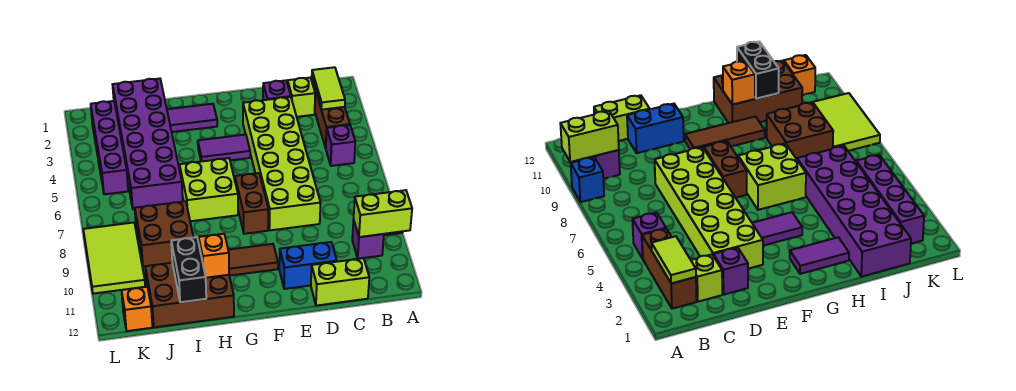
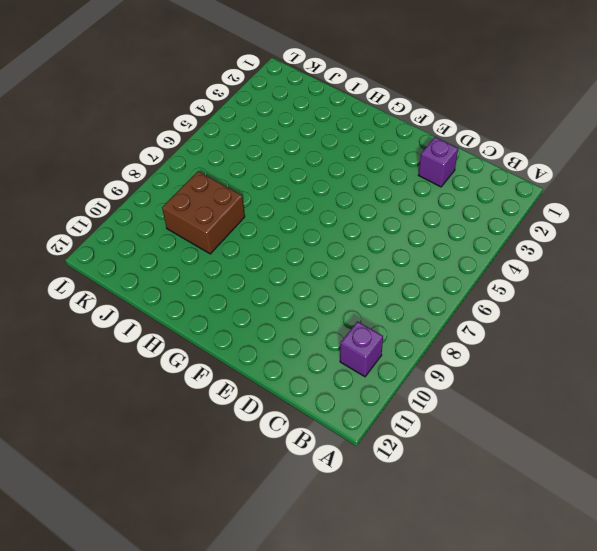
none -> blue brick A9 level 1
none -> brown brick B2:B4 level 1
none -> purple brick B5 level 1

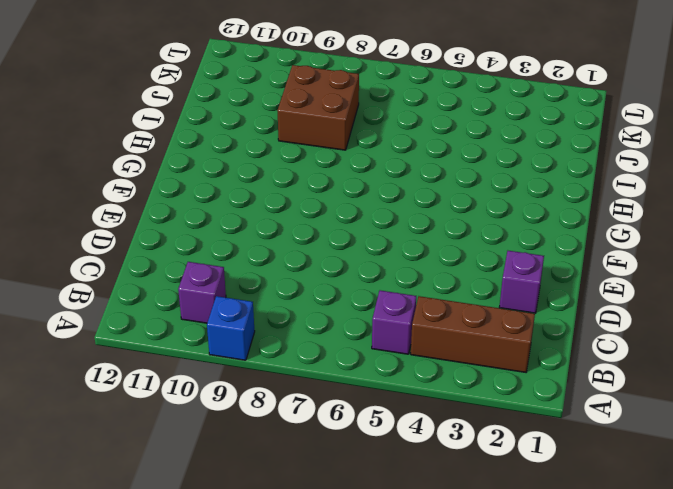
none -> lime brick C2 level 1
none -> lime brick C12:D12 level 1
none -> lime brick D3:E8 level 1

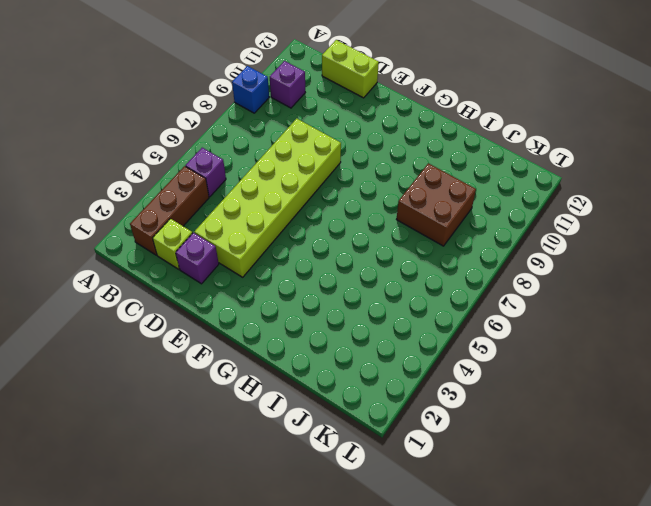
none -> blue brick D11:E11 level 1
none -> purple tile F4:G4 level 1
none -> brown brick F7:F8 level 1

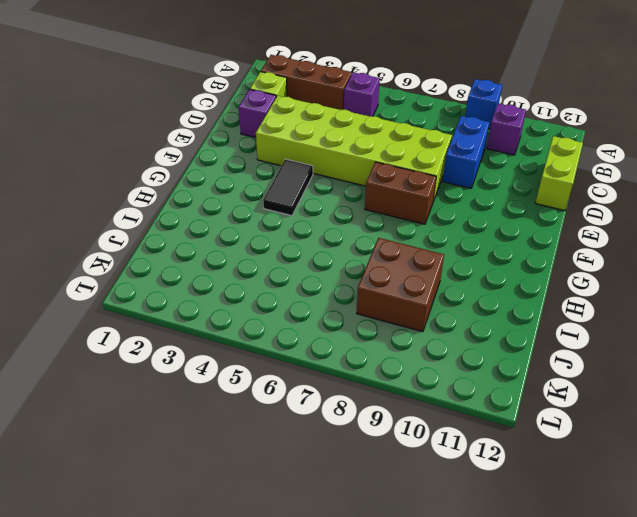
blue brick C9:D9 level 1 -> blue brick D11:E11 level 1
black tile F4:G4 level 1 -> purple tile F4:G4 level 1
none -> brown tile F10:H10 level 1
none -> purple tile G2:H2 level 1
none -> lime brick G6:H7 level 1

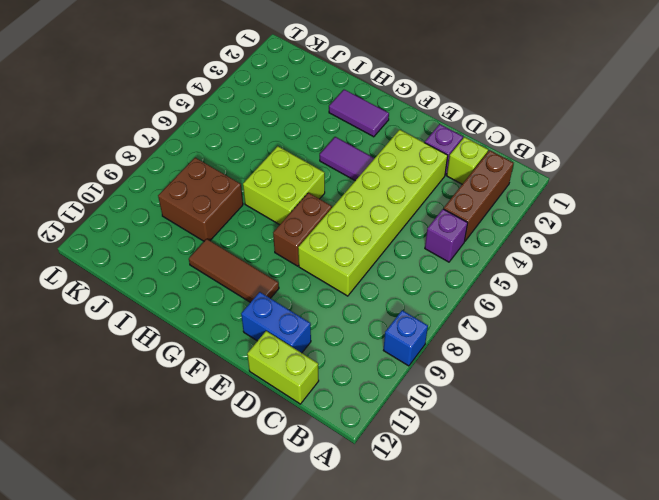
none -> purple brick B10 level 1
none -> brown brick H11:J12 level 1
none -> purple brick I1:J6 level 1

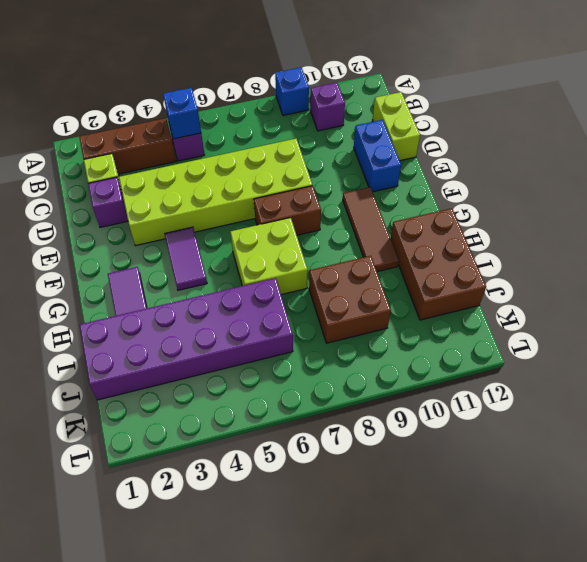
blue brick B5 level 2 -> none
none -> purple brick K2:K5 level 1
none -> lime tile K8:L10 level 1
none -> orange brick K12 level 1

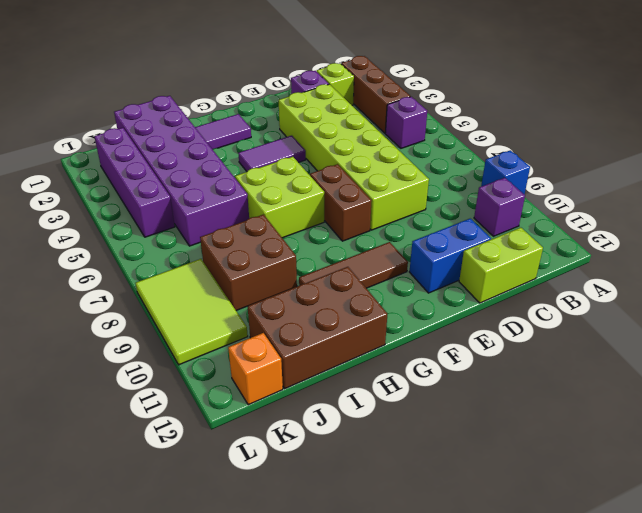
none -> lime brick A10:B10 level 2
none -> lime tile B2:B3 level 2
none -> orange brick H11 level 2

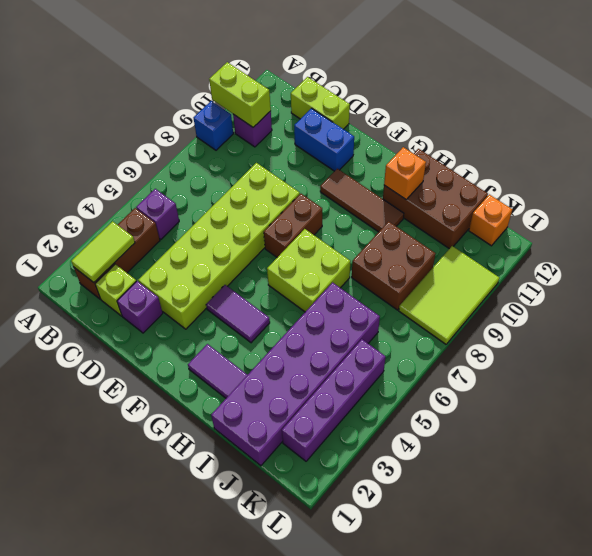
none -> black brick I11:I12 level 2

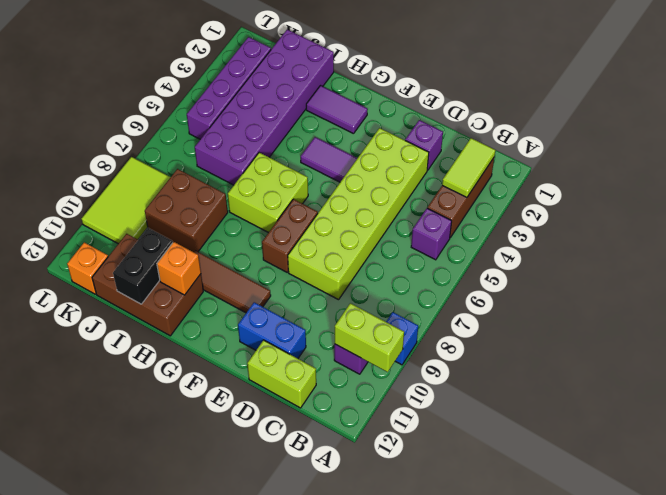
none -> lime brick C2 level 1

